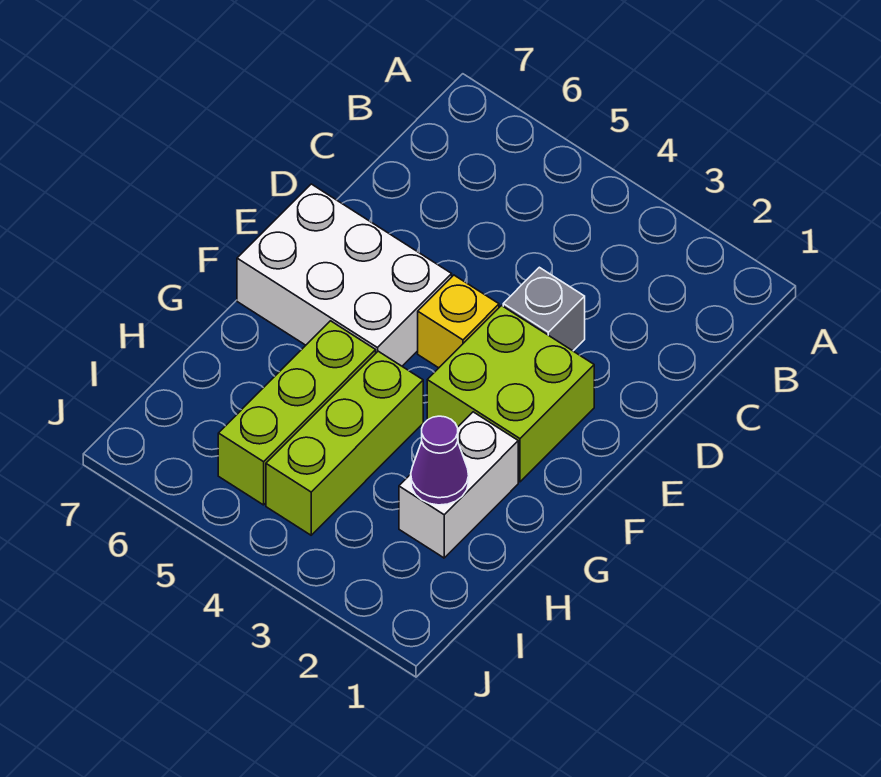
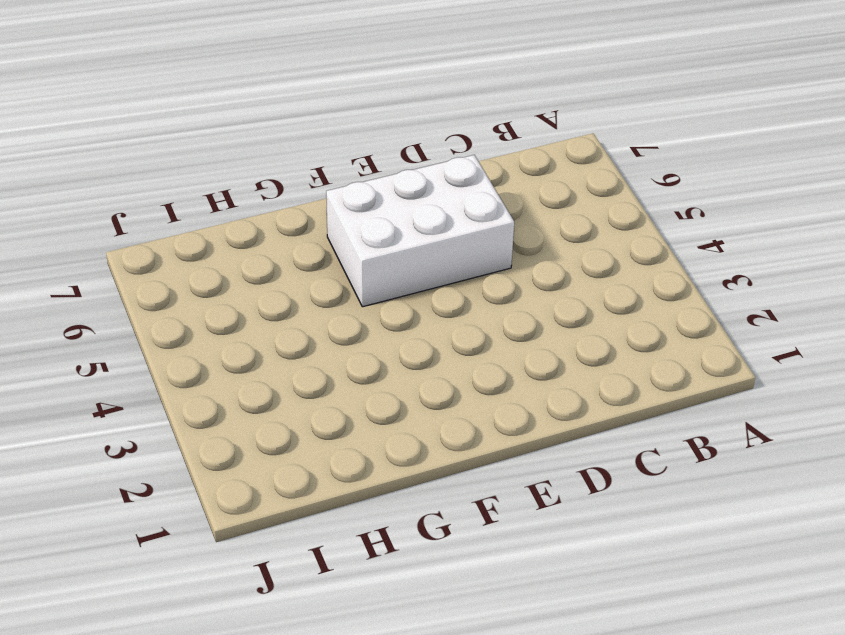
white brick D5:F6 level 1 -> white brick E5:F7 level 1
none -> grey brick D3 level 1
none -> lime brick E2:F3 level 1

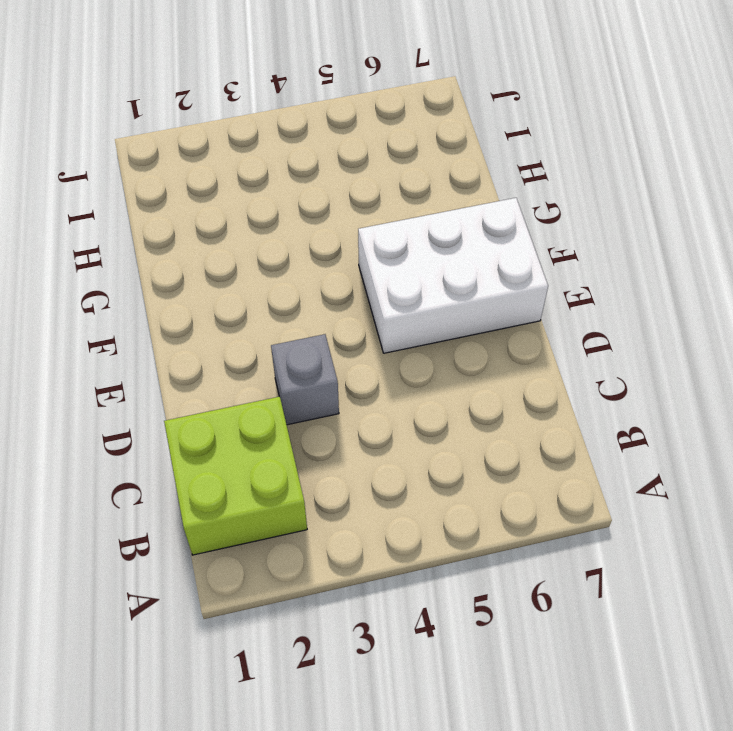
lime brick B1:C2 level 1 -> lime brick E2:F3 level 1
none -> yellow brick E4 level 1
none -> white brick G2:H2 level 1

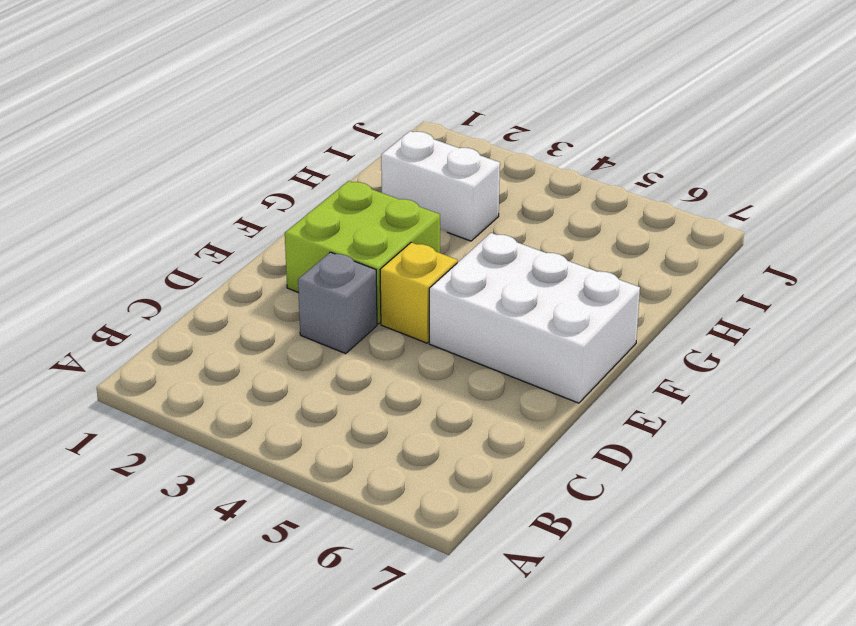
white brick H2:H3 level 1 -> white brick G2:H2 level 1
none -> lime brick G4:I4 level 1
none -> lime brick G5:I5 level 1

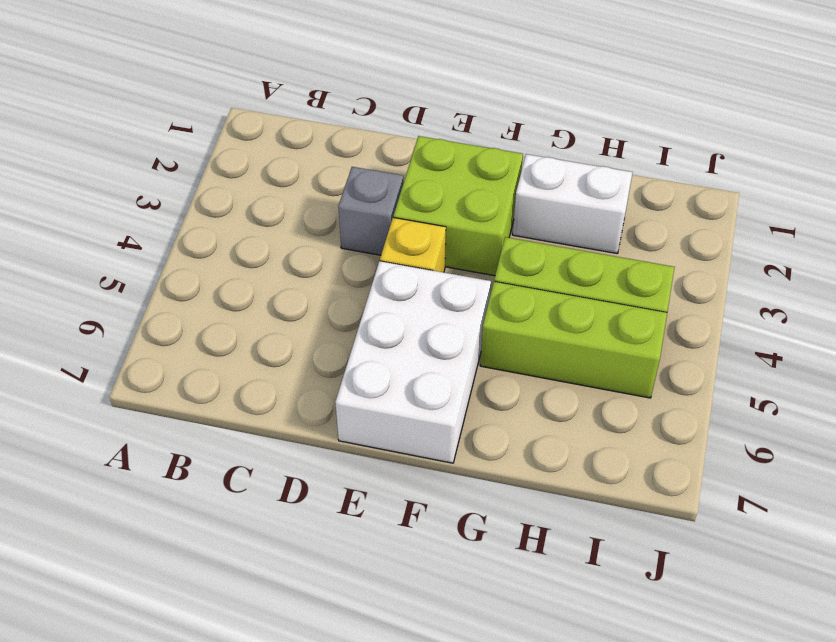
none -> purple cone H2 level 2

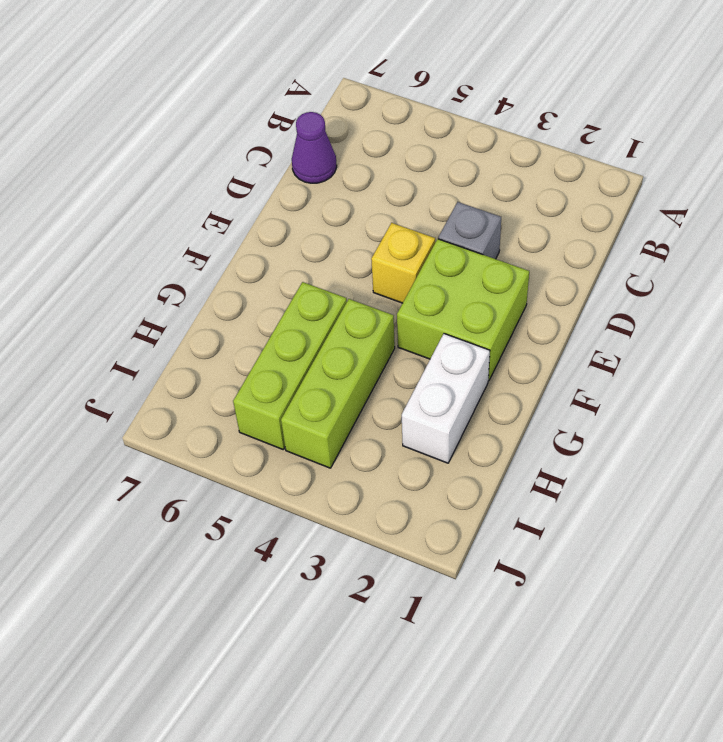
purple cone C7 level 1 -> purple cone H2 level 2
none -> white brick E5:F7 level 1

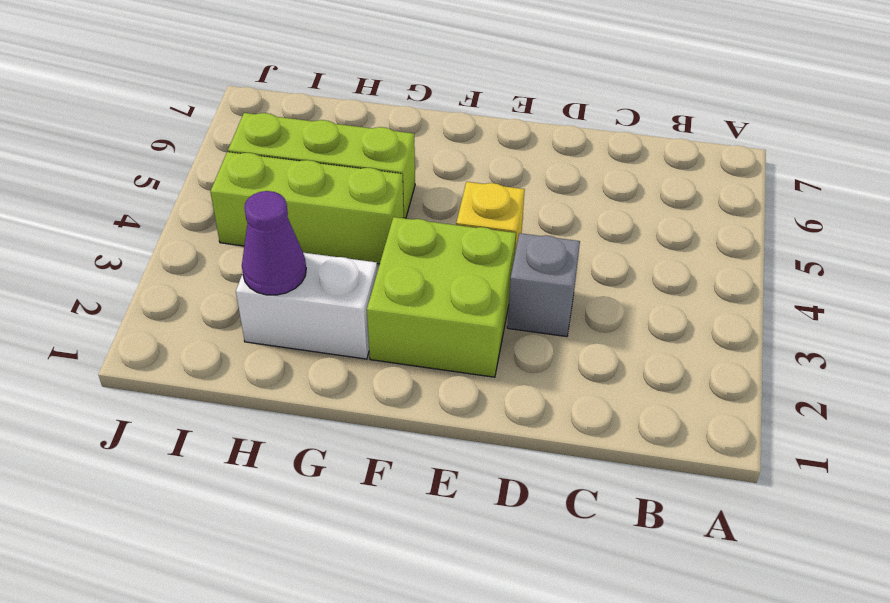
none -> white brick E5:F7 level 1

